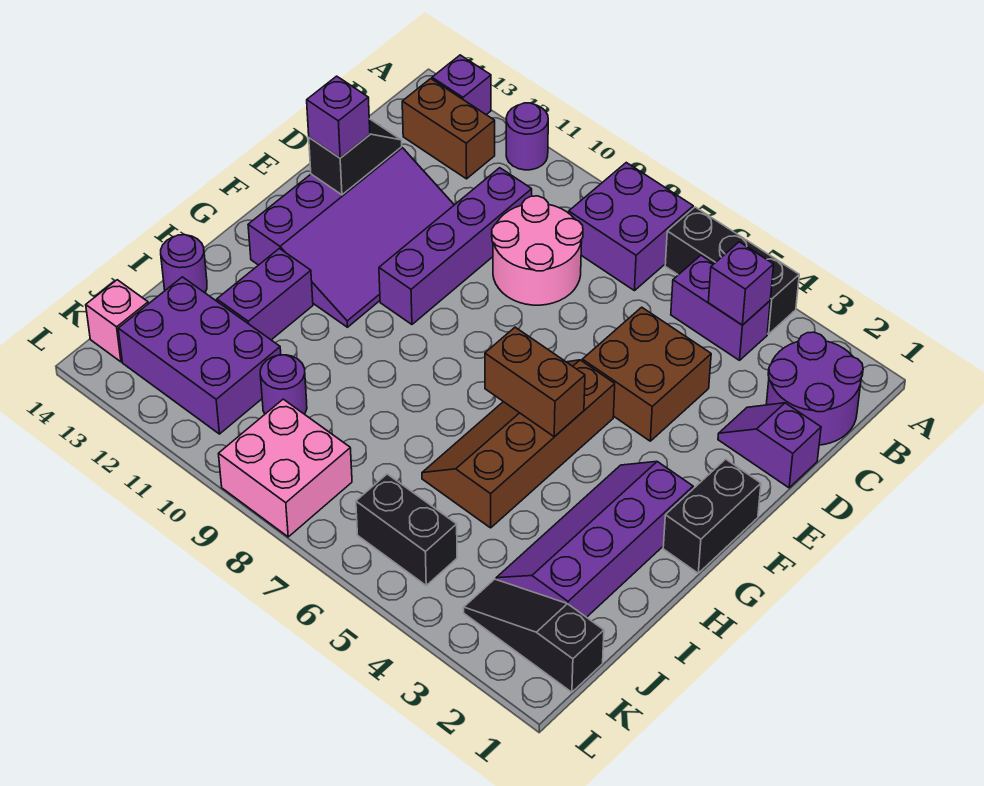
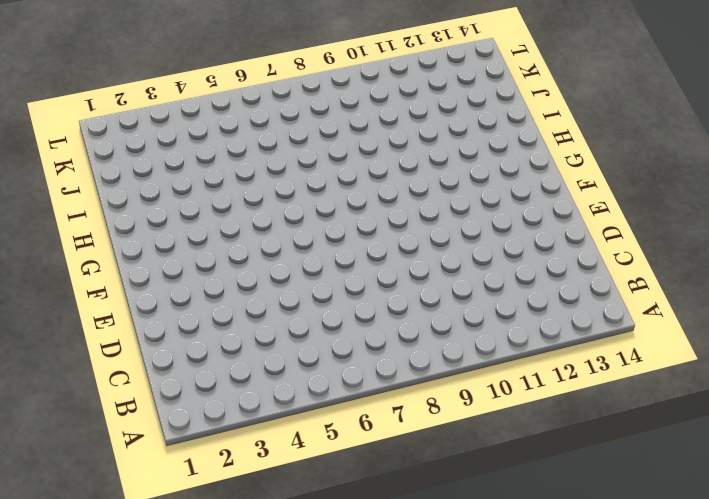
none -> black brick A4:A6 level 1
none -> purple brick A7:B8 level 1
none -> purple round brick A11 level 1

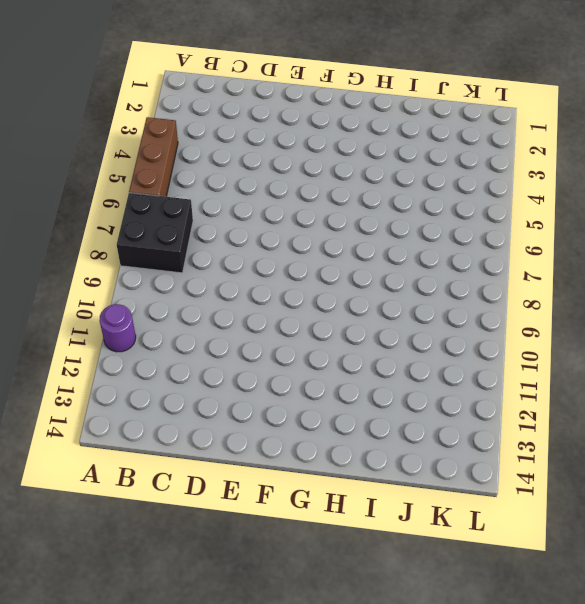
brown brick A4:A6 level 1 -> black brick A4:A6 level 1
black brick A7:B8 level 1 -> purple brick A7:B8 level 1
none -> purple brick A13 level 1
none -> purple round brick B1:C2 level 1
none -> purple brick B4:B5 level 1

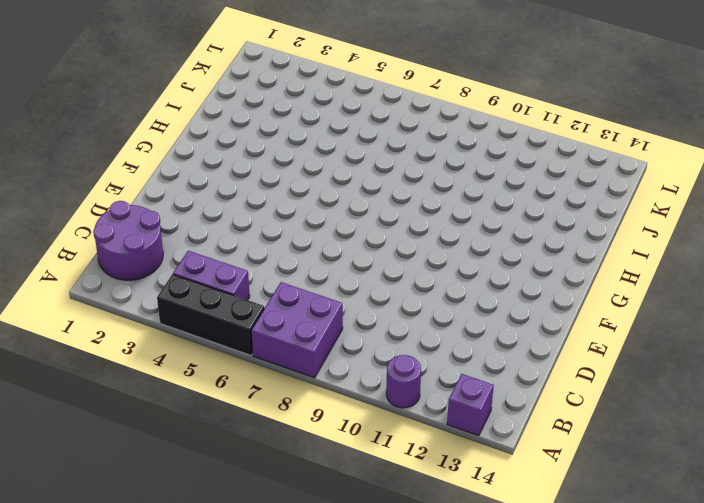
none -> brown brick B12:B13 level 1
none -> pink round brick C8:D9 level 1
none -> purple brick C10:F10 level 1

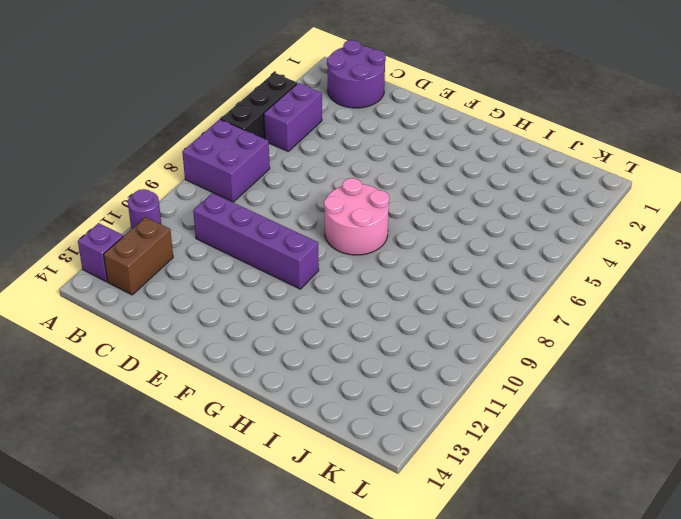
pink round brick F7:G8 level 1 -> pink round brick C8:D9 level 1
none -> purple slope D1:D2 level 1 top 1
none -> brown brick D4:E5 level 1
none -> purple slope D11:G13 level 1 top 13

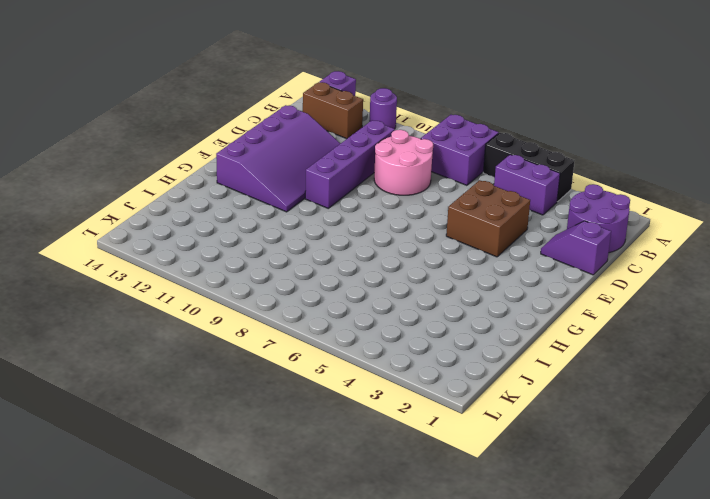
none -> black brick F1:G1 level 1
none -> brown slope F5:I6 level 1 top 5
none -> purple slope G2:J3 level 1 top 2

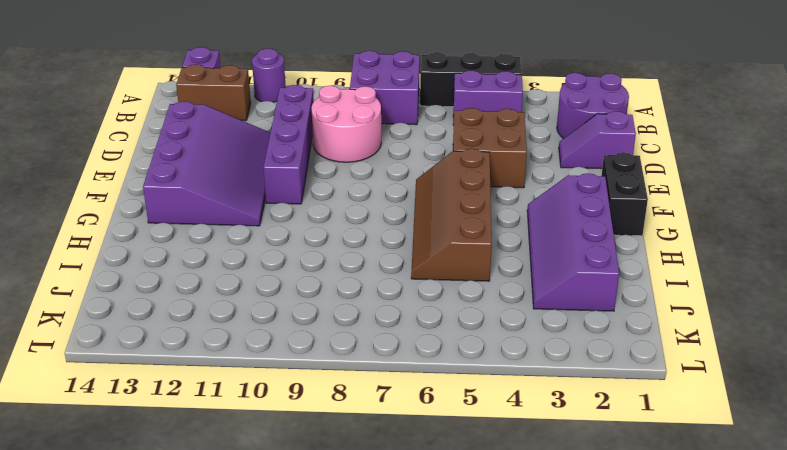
none -> purple brick H12:I12 level 1
none -> purple round brick I14 level 1
none -> purple round brick J10 level 1

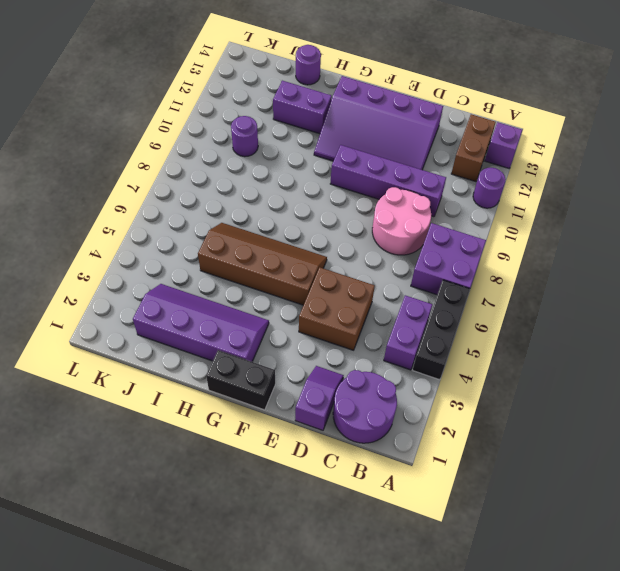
none -> purple brick J11:K13 level 1
none -> black slope K1:K3 level 1 top 1
none -> black brick K5:K6 level 1

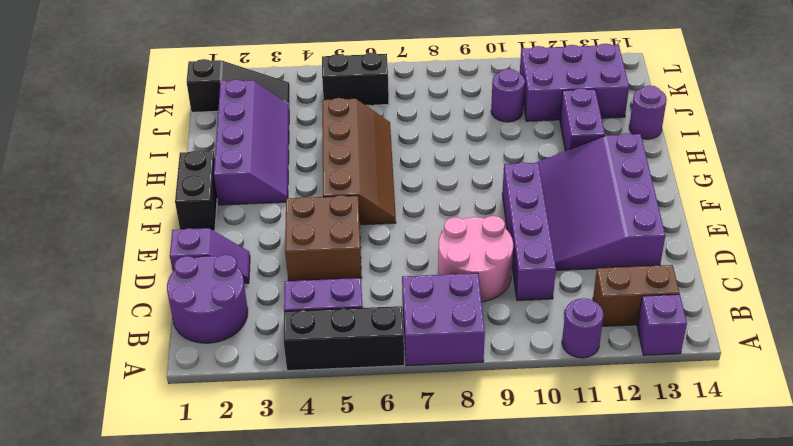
none -> pink brick K8:L9 level 1
none -> pink brick K14 level 1
none -> purple brick B4 level 2

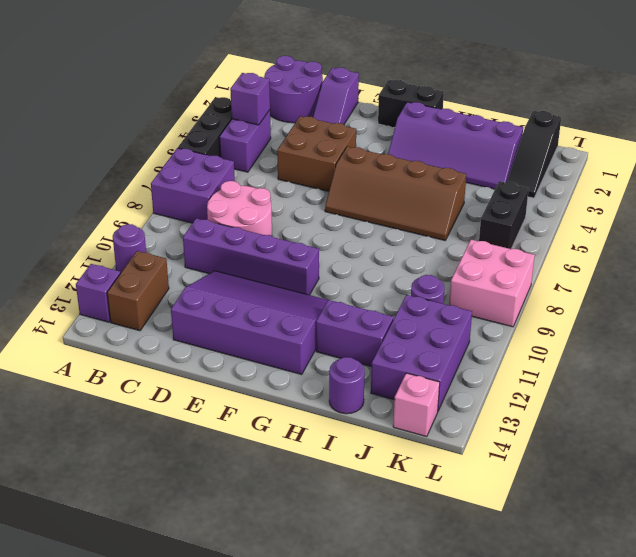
none -> black slope D13:E13 level 2 top E
none -> brown brick G5:G6 level 2
none -> purple brick E13 level 3

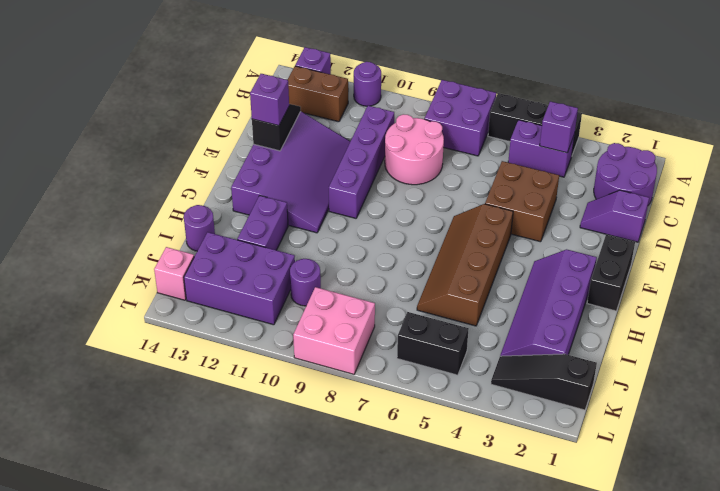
none -> brown brick G5:G6 level 2

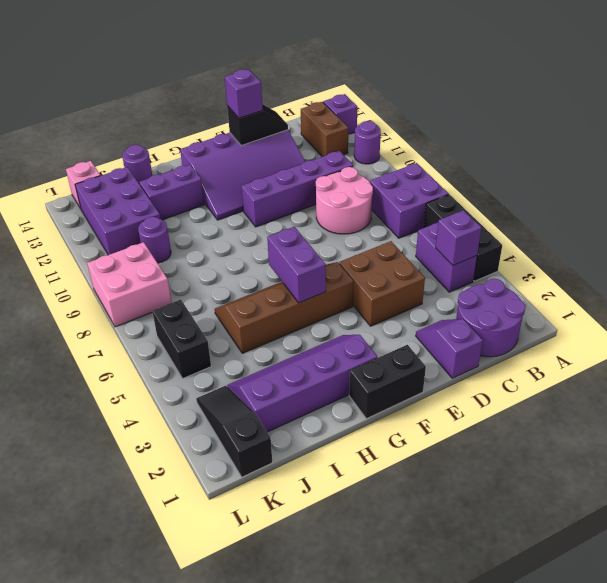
purple brick G5:G6 level 2 -> brown brick G5:G6 level 2

